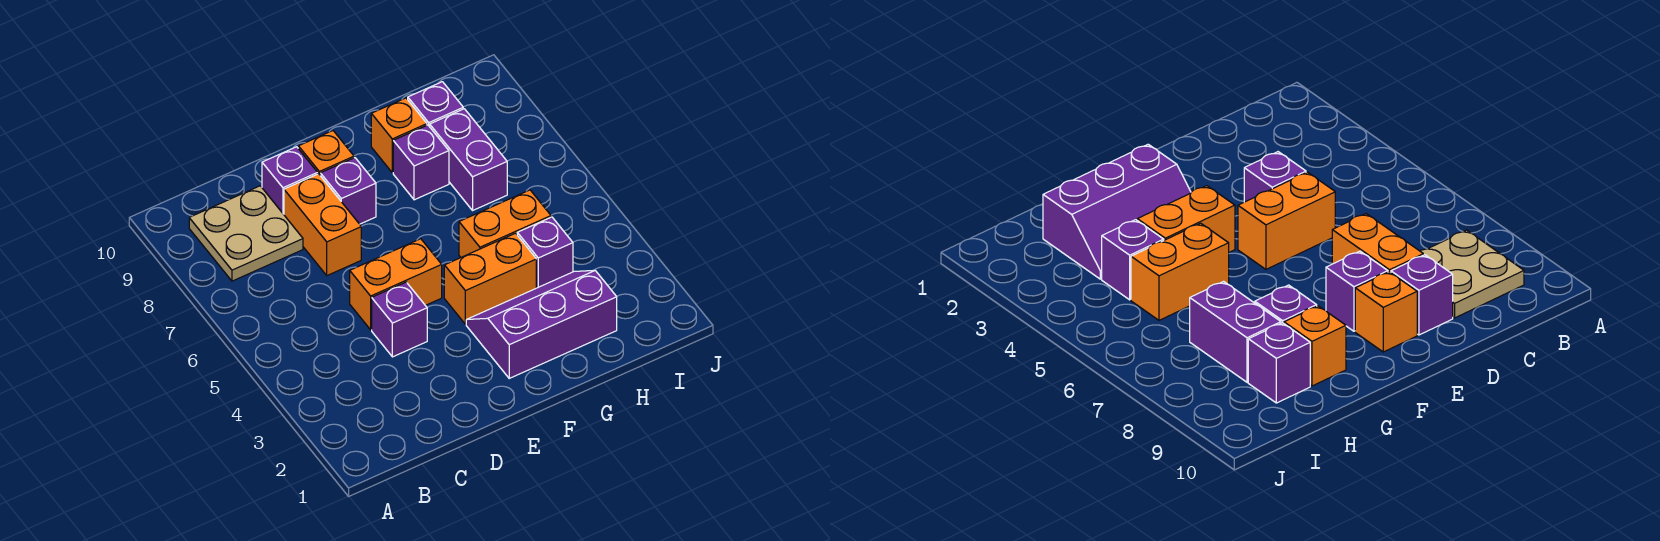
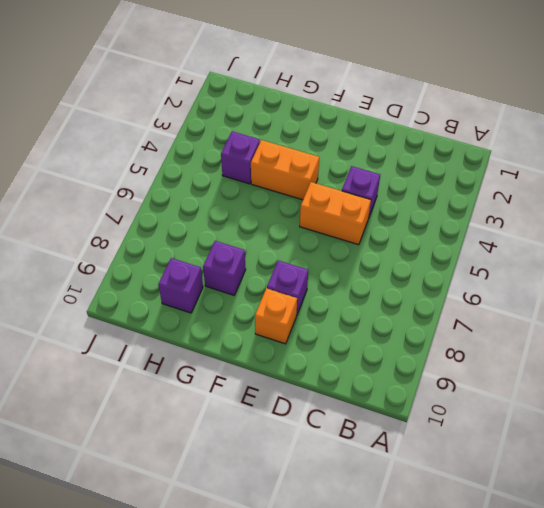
none -> tan plate B8:C9 level 1
none -> orange brick D7:D8 level 1
none -> purple brick D9 level 1

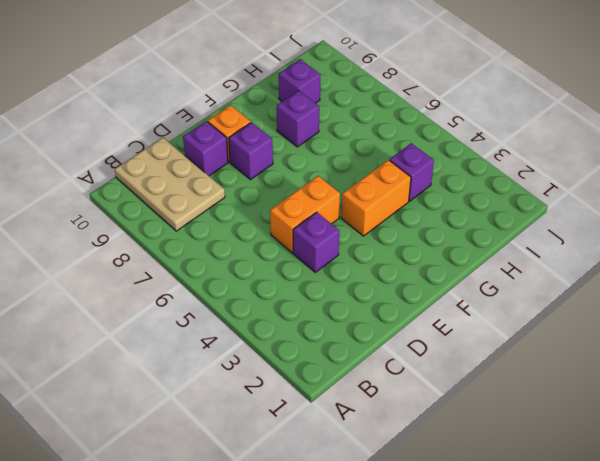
tan plate B8:C10 level 1 -> tan plate B8:C9 level 1
none -> orange brick D7:D8 level 1
none -> purple slope F2:H3 level 1 top 2
none -> orange brick G5:H5 level 1

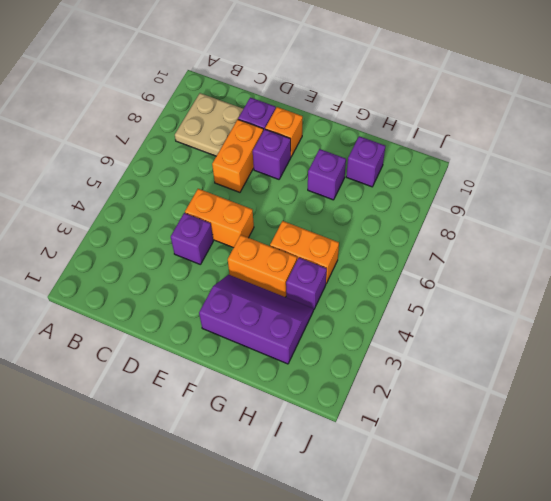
none -> orange brick G9 level 1
none -> purple brick H7:H8 level 1

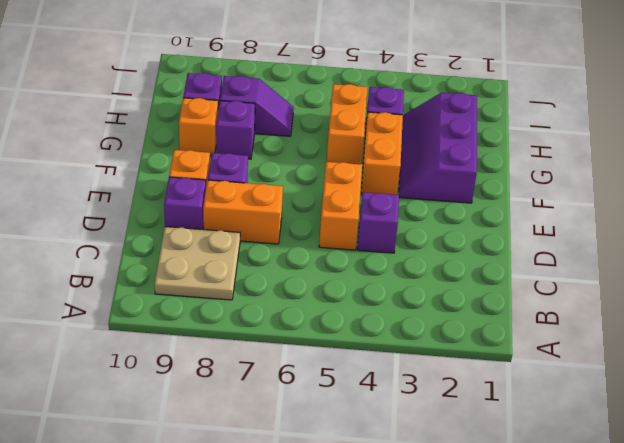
purple slope H7:H8 level 1 top 8 -> purple brick H7:H8 level 1

